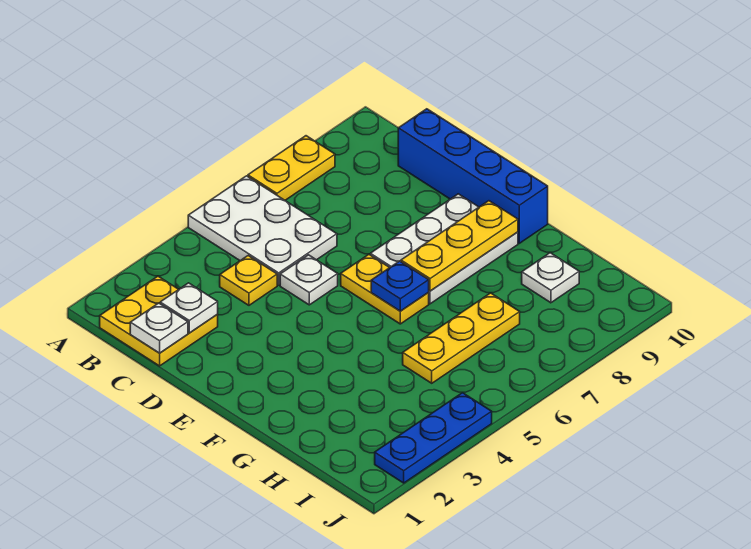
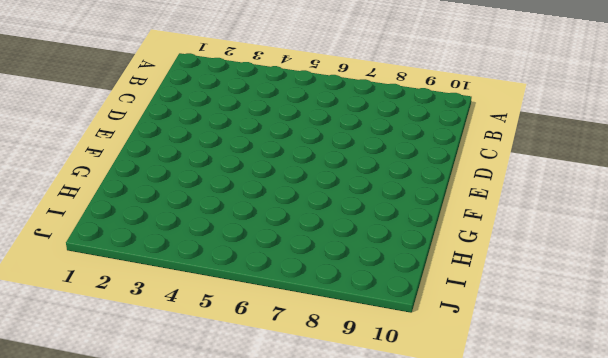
none -> white plate A5:C6 level 1
none -> yellow plate A7:A8 level 1
none -> yellow plate B1:C2 level 1

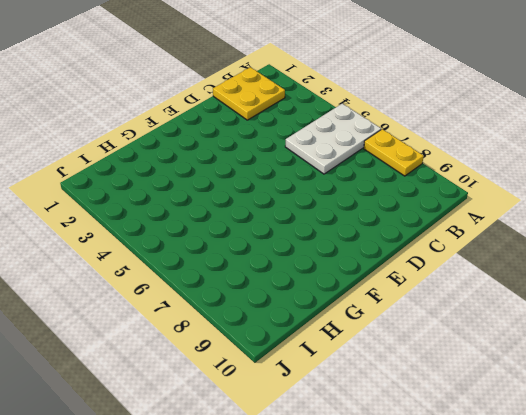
none -> yellow plate C4 level 1
none -> blue brick C10:F10 level 1
none -> white plate D5 level 1

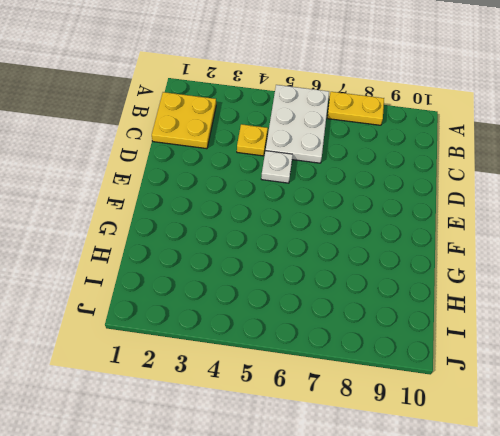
none -> blue brick C10:F10 level 1
none -> yellow plate E6:F6 level 1
none -> white plate E7:F9 level 1

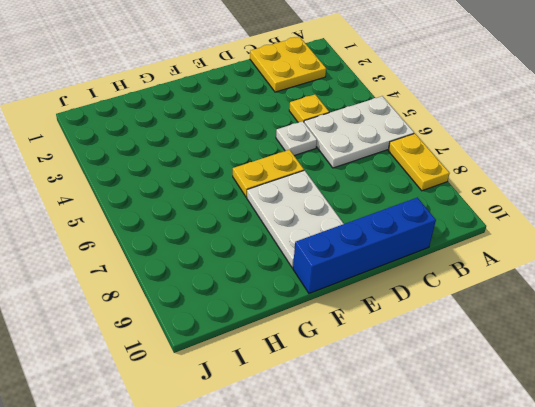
none -> yellow plate H5:H7 level 1
none -> white plate H9 level 1
none -> blue plate J2:J4 level 1

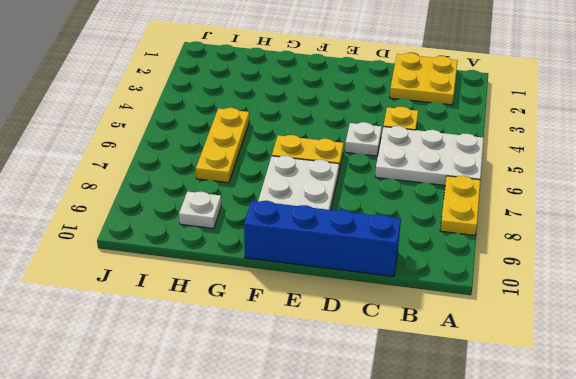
none -> blue plate J2:J4 level 1
none -> white plate C1 level 2
none -> white plate C2 level 2

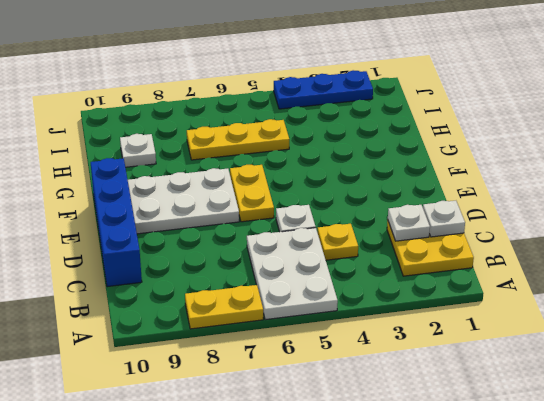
none -> blue plate F6 level 2
none -> yellow plate F7:F9 level 2

